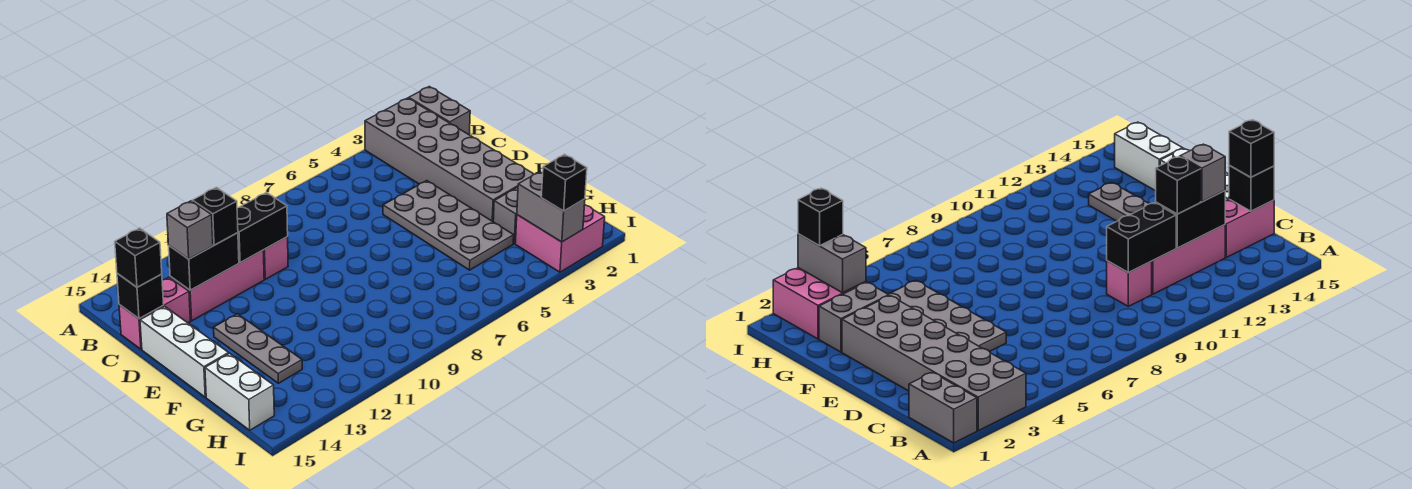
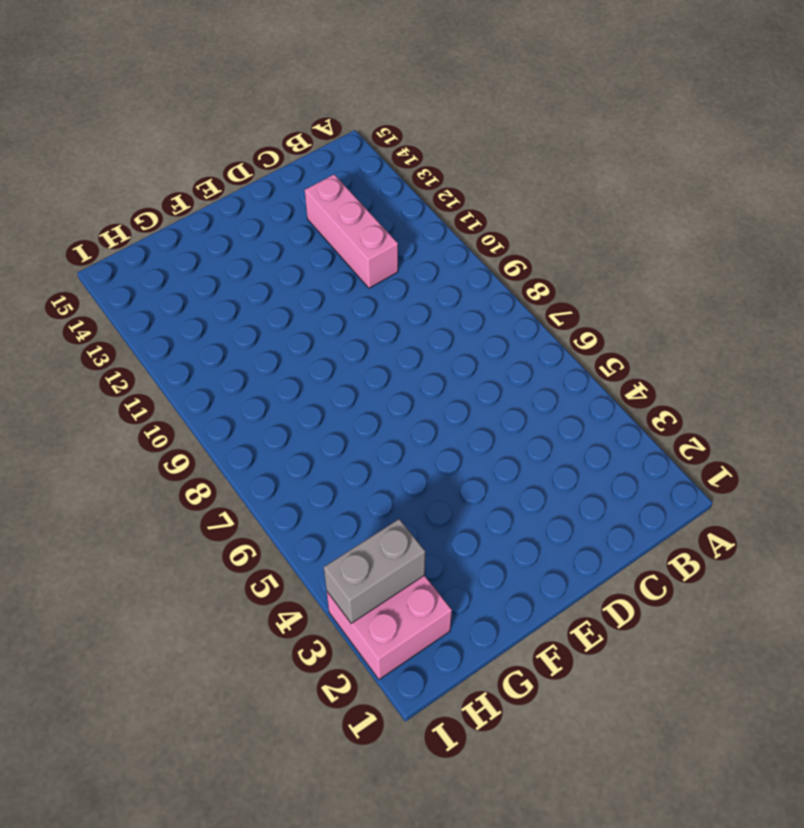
none -> grey brick A1:B1 level 1
none -> grey brick A2:F3 level 1
none -> pink brick C10 level 1

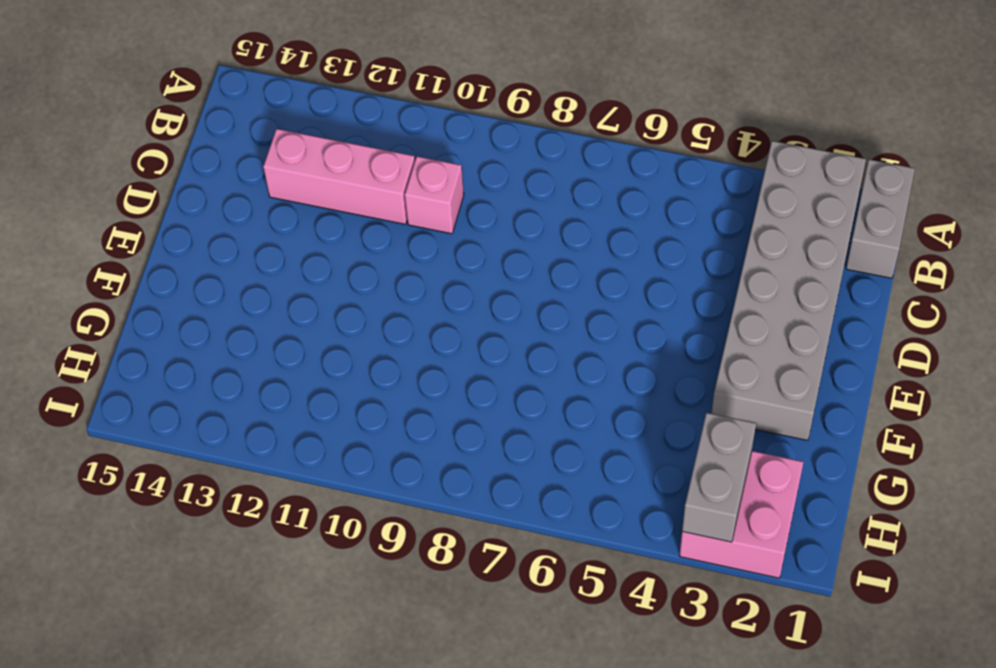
none -> pink brick C14:C15 level 1
none -> grey plate D4:G5 level 1
none -> white brick D15:F15 level 1

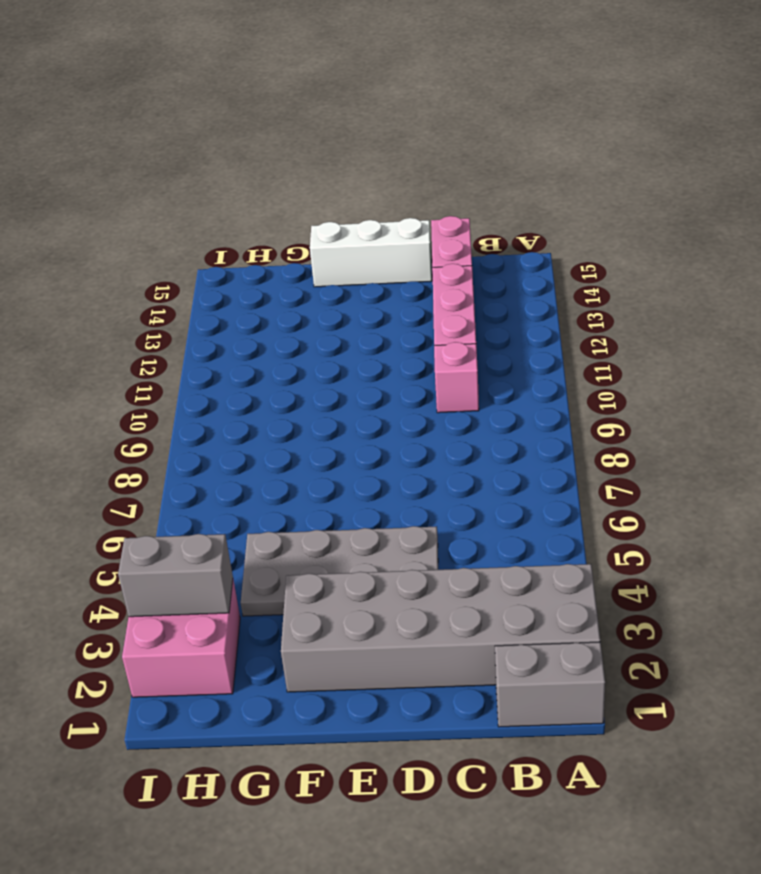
none -> grey plate E13:G13 level 1
none -> grey brick G2:G3 level 1
none -> white brick G15:H15 level 1

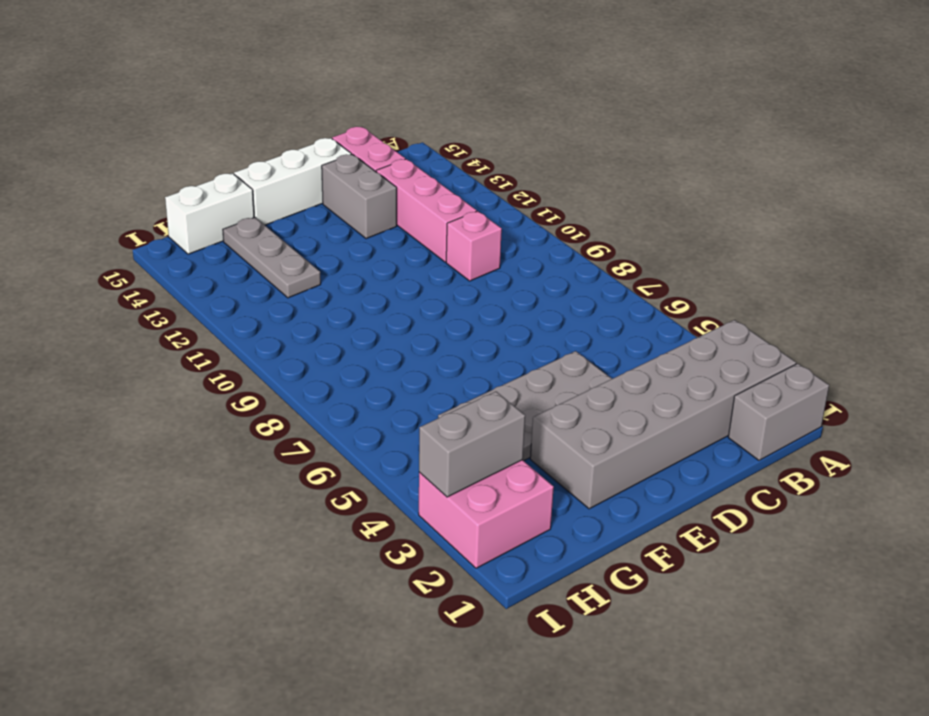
grey brick D13:D14 level 1 -> grey brick G2:G3 level 1
grey plate G12:G14 level 1 -> grey plate E13:G13 level 1
none -> black brick C10:C11 level 2
none -> black brick C12:C13 level 2
none -> black brick C15 level 2

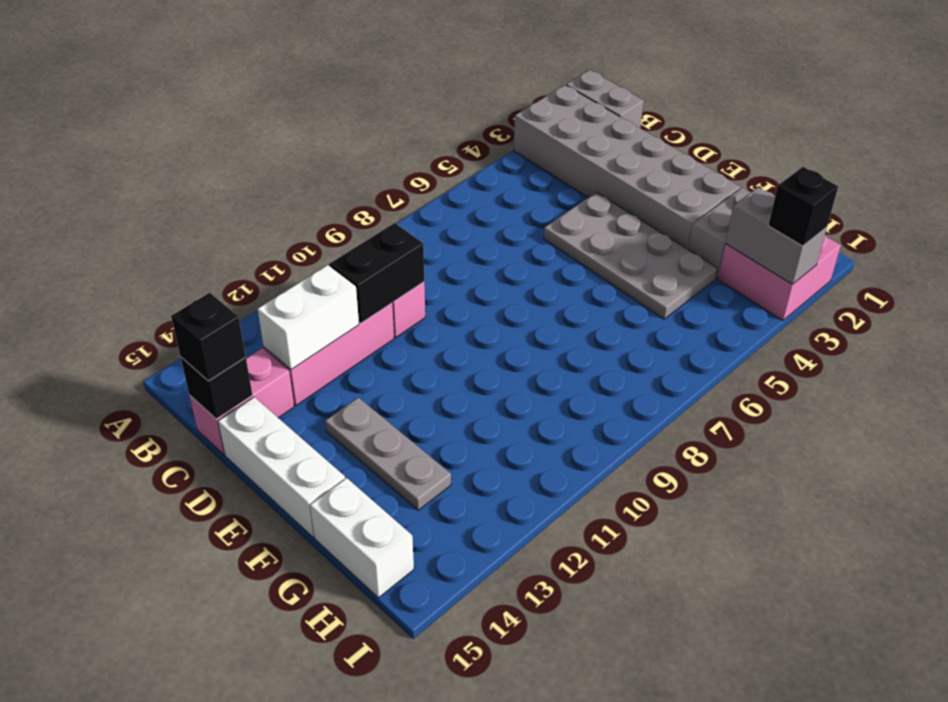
white brick C12:C13 level 2 -> black brick C12:C13 level 2
none -> black brick C12 level 3
none -> grey brick C13 level 3

